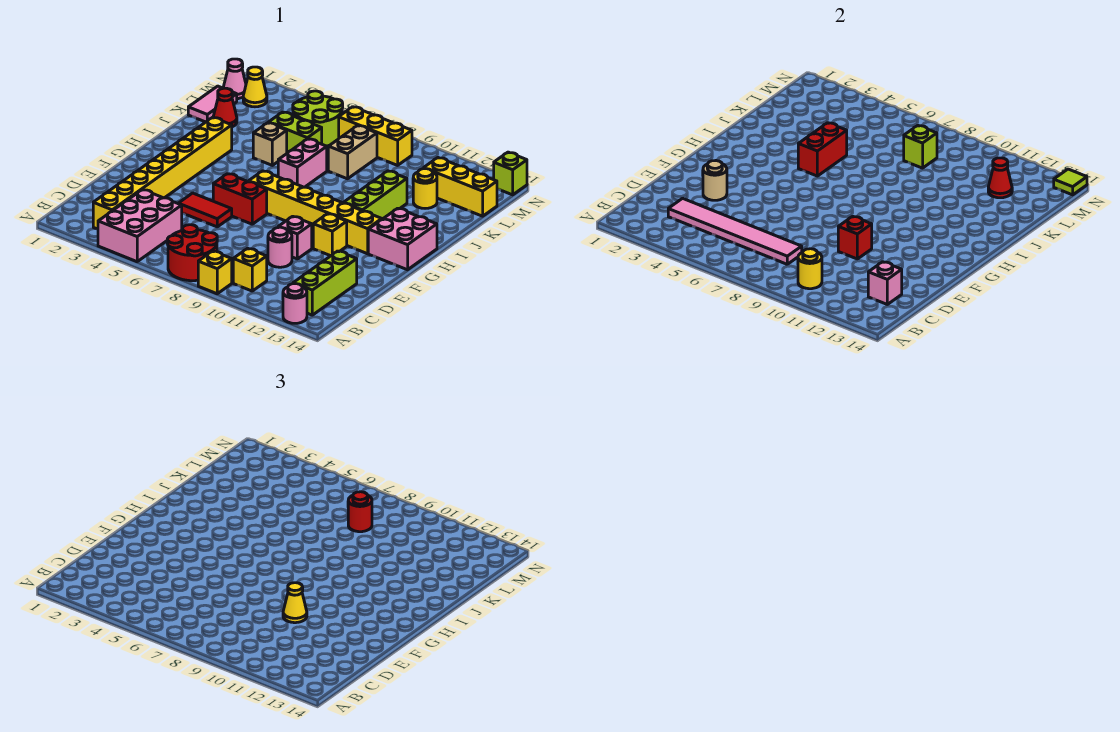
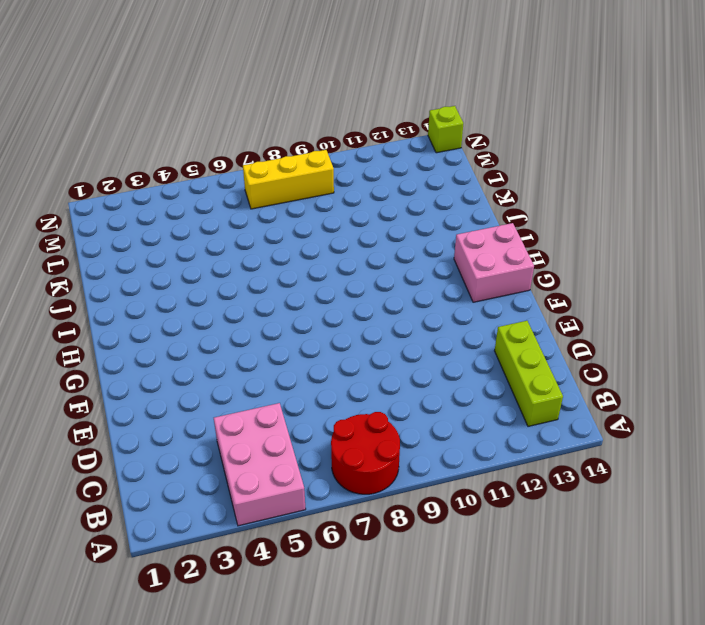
none -> yellow brick A9 level 1
none -> pink round brick A13 level 1
none -> yellow brick B3:I3 level 1
none -> yellow brick B10 level 1

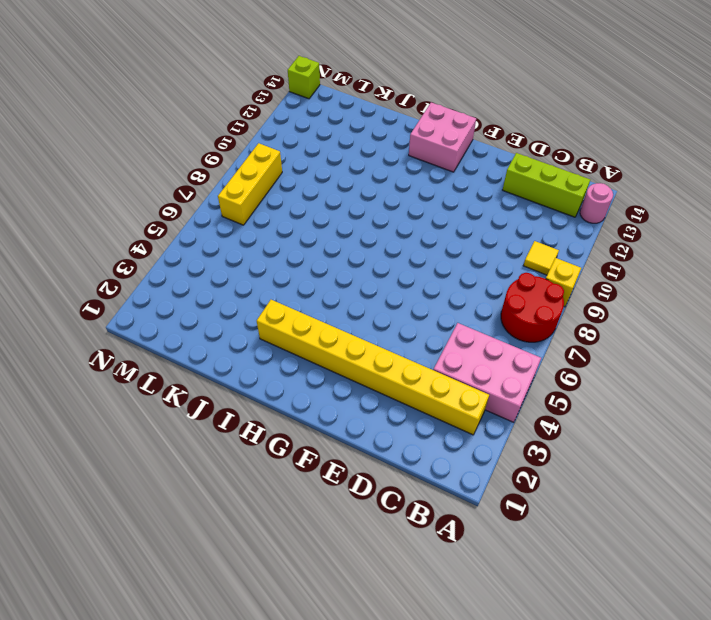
yellow tile B10 level 1 -> yellow brick B10 level 1
none -> pink round brick D10 level 1
none -> red tile E5:E6 level 1
none -> pink brick E10 level 1
none -> red brick F6:F7 level 1

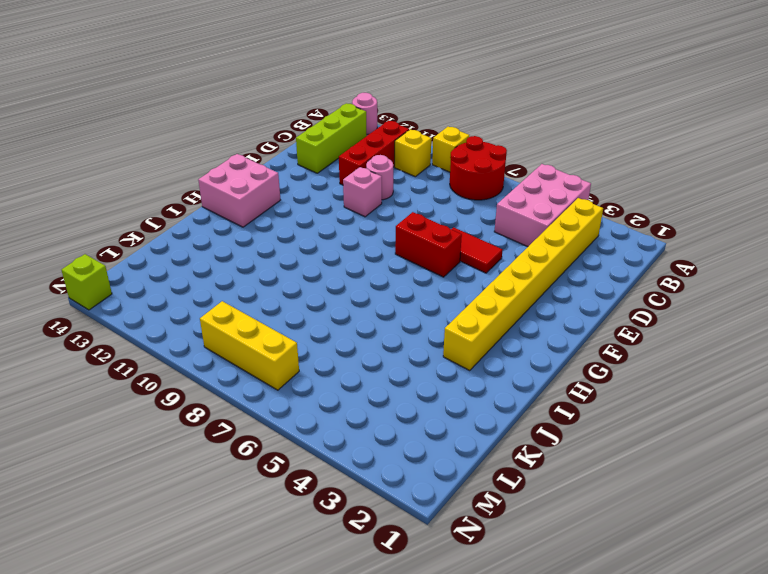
red brick B11:D11 level 1 -> none
none -> yellow brick F11 level 1
none -> yellow brick G7:G12 level 1
none -> lime brick H11:J11 level 1
none -> pink brick I7:J7 level 1

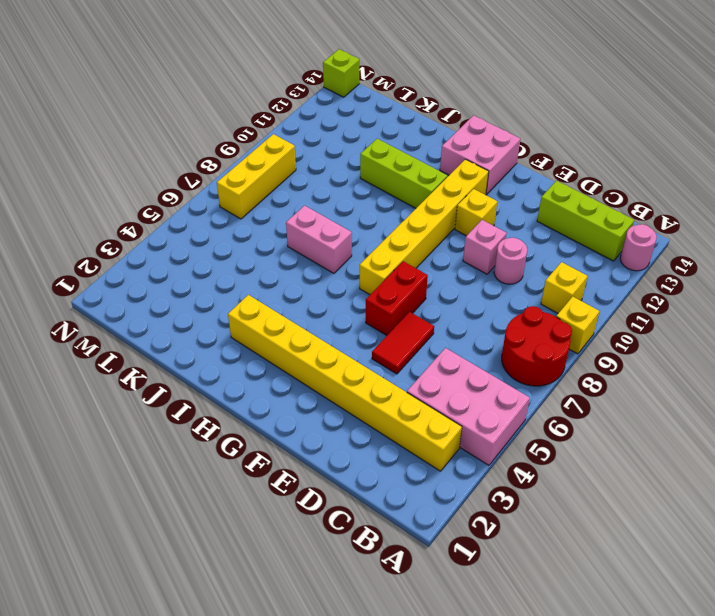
none -> tan brick J5 level 1
none -> pink tile K1:L1 level 1
none -> red cone K2 level 1
none -> lime brick K5:K6 level 1

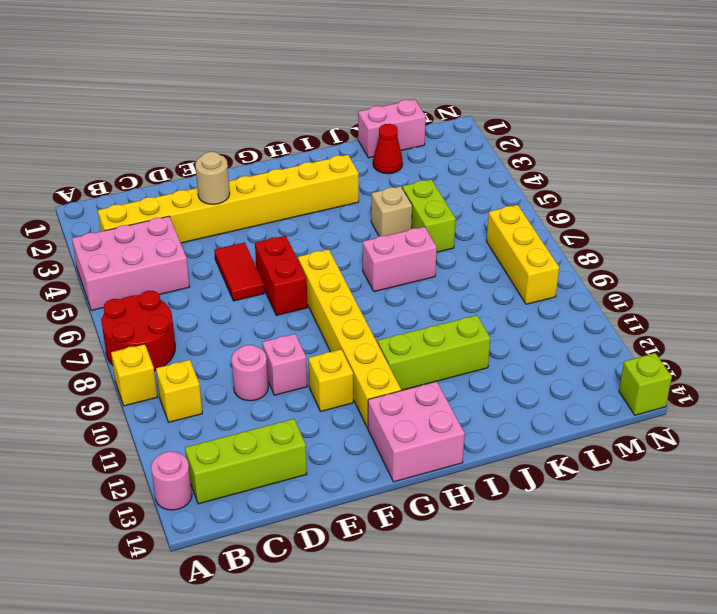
pink brick K1:L1 level 1 -> pink tile K1:L1 level 1
none -> tan brick K8:L8 level 1
none -> yellow round brick K12 level 1
none -> lime round brick L5:M6 level 1
none -> yellow brick L12:L14 level 1

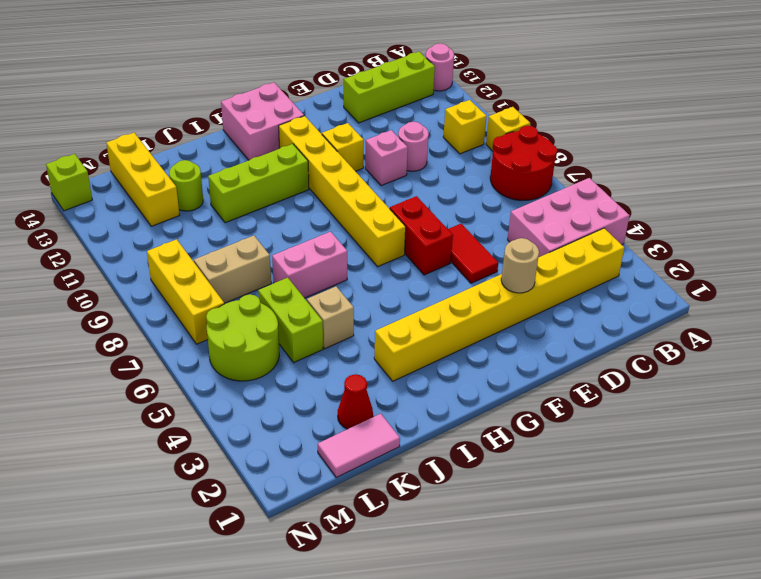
lime round brick K12 level 1 -> yellow round brick K12 level 1
none -> pink cone M1 level 1
none -> yellow cone M2 level 1
none -> yellow round brick B10 level 2
none -> pink tile C3:C8 level 2

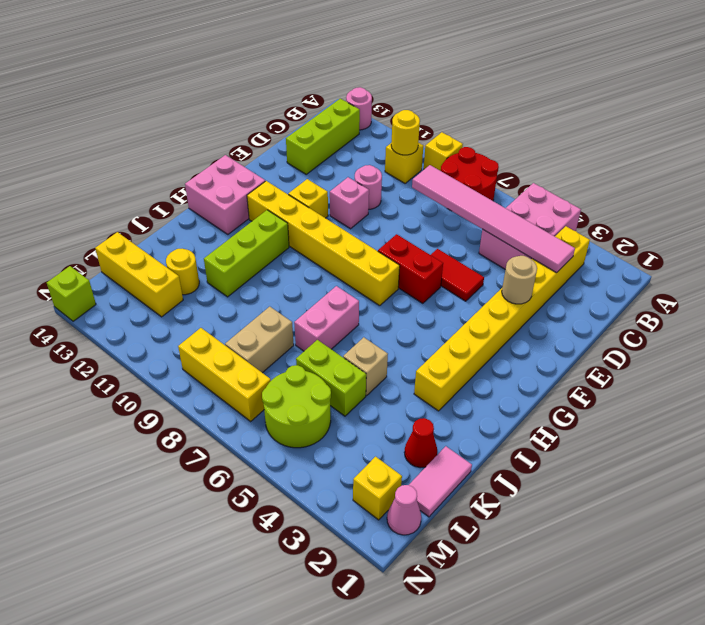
yellow brick M2 level 1 -> yellow cone M2 level 1
none -> pink brick C13 level 2
none -> red brick E10 level 2
none -> red brick I5:J5 level 2
none -> lime brick L8 level 2

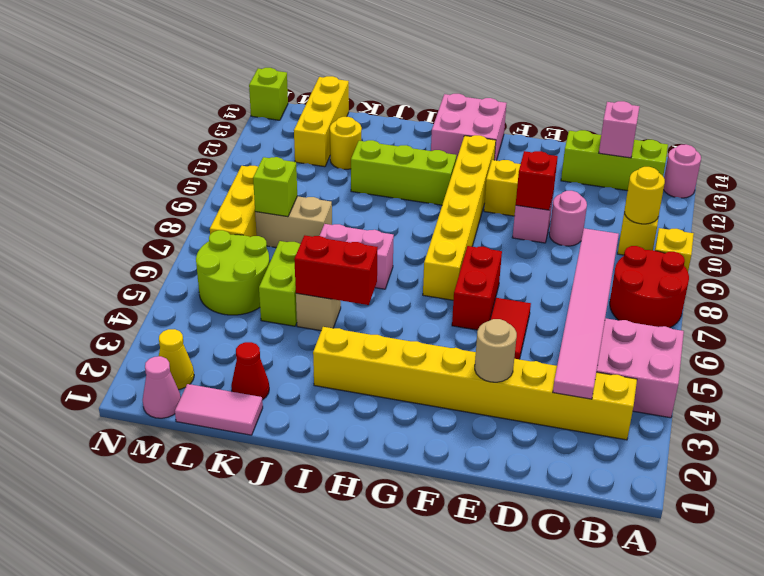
none -> red cone L12 level 2
none -> lime tile N14 level 2
none -> yellow cone E10 level 3
none -> red round brick L8 level 3

